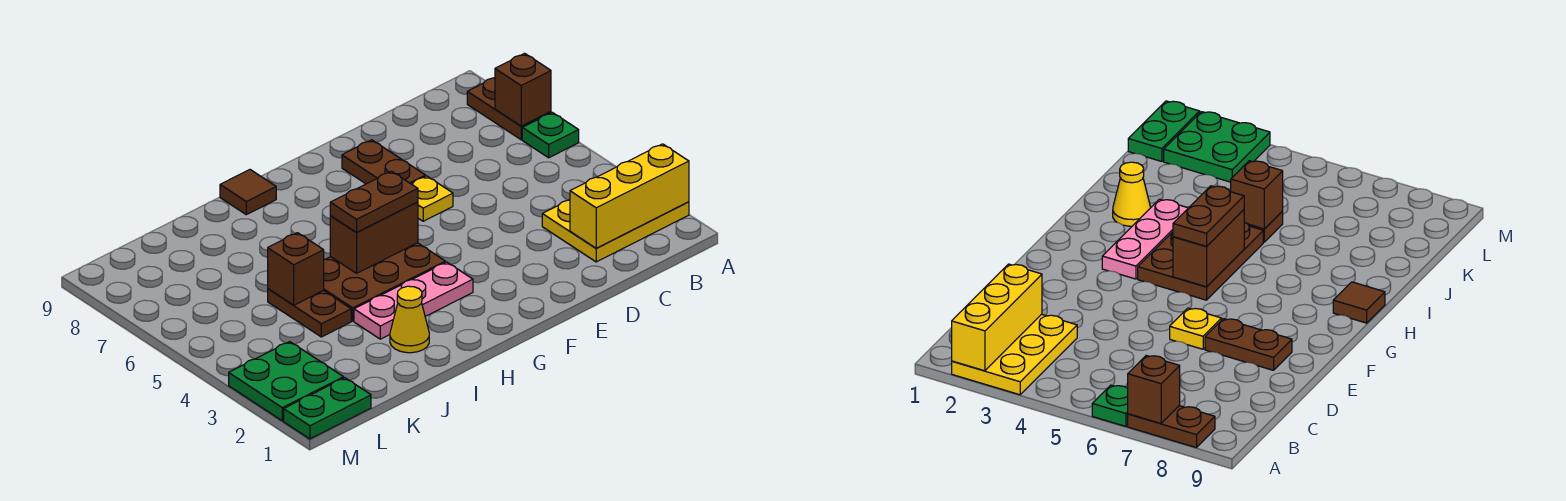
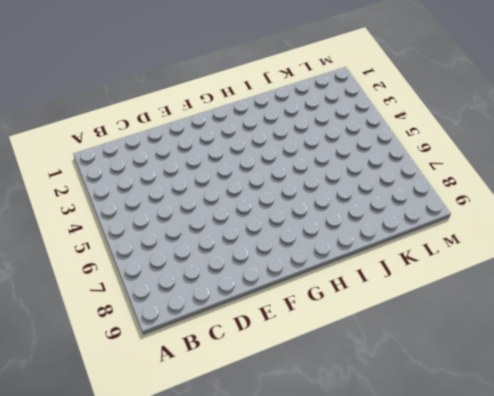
none -> yellow plate A2:C3 level 1
none -> green plate A6 level 1
none -> brown plate A7:A8 level 1

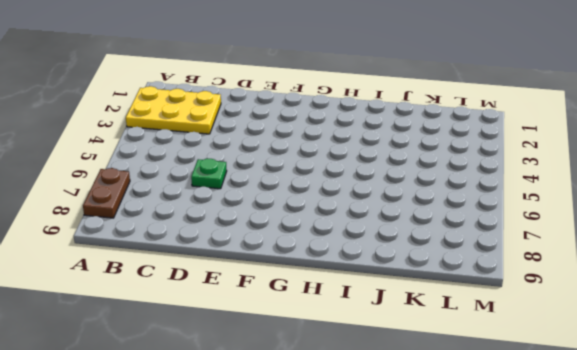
green plate D6 level 1 -> green plate A6 level 1
none -> yellow plate E6 level 1
none -> brown plate E7:E8 level 1
none -> pink plate G3:I3 level 1

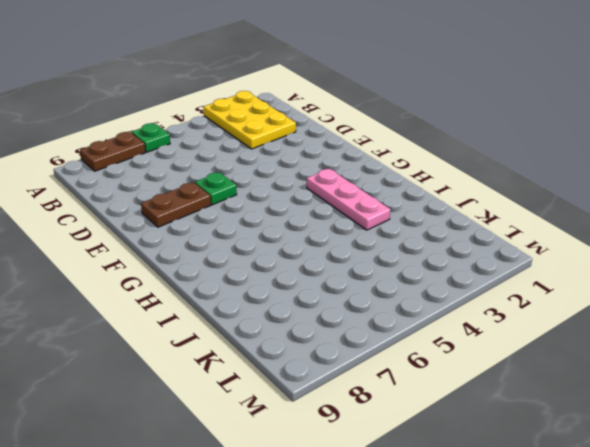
green plate E6 level 1 -> yellow plate E6 level 1
none -> brown plate G4:I5 level 1
none -> brown tile H9 level 1
none -> yellow cone I2 level 1

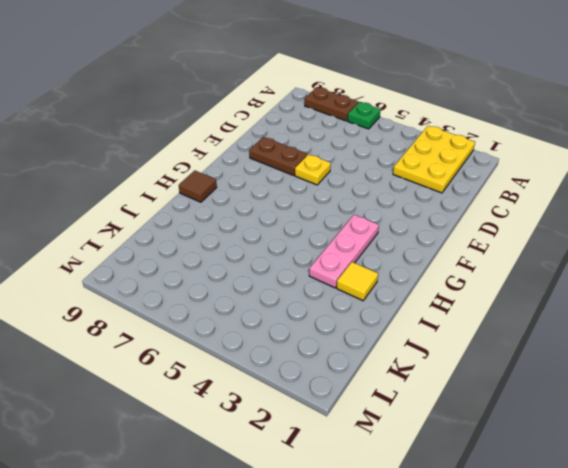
yellow tile I2 level 1 -> yellow cone I2 level 1
none -> brown plate G4:I5 level 1
none -> brown plate J4:J5 level 1
none -> green plate L1:M1 level 1

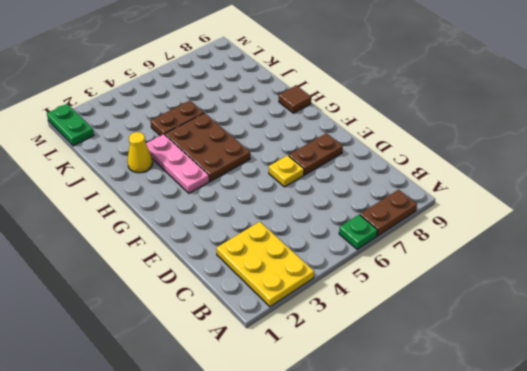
none -> green plate L2:M3 level 1
none -> yellow brick A2:C2 level 2
none -> brown brick A7 level 2

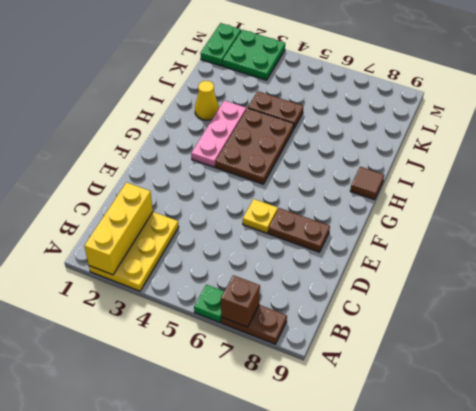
none -> brown brick G5:H5 level 2
none -> brown brick J5 level 2
none -> brown plate G5:H5 level 3

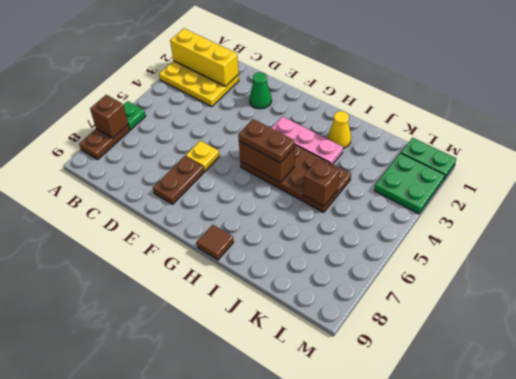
green cone E2 level 1 -> none

